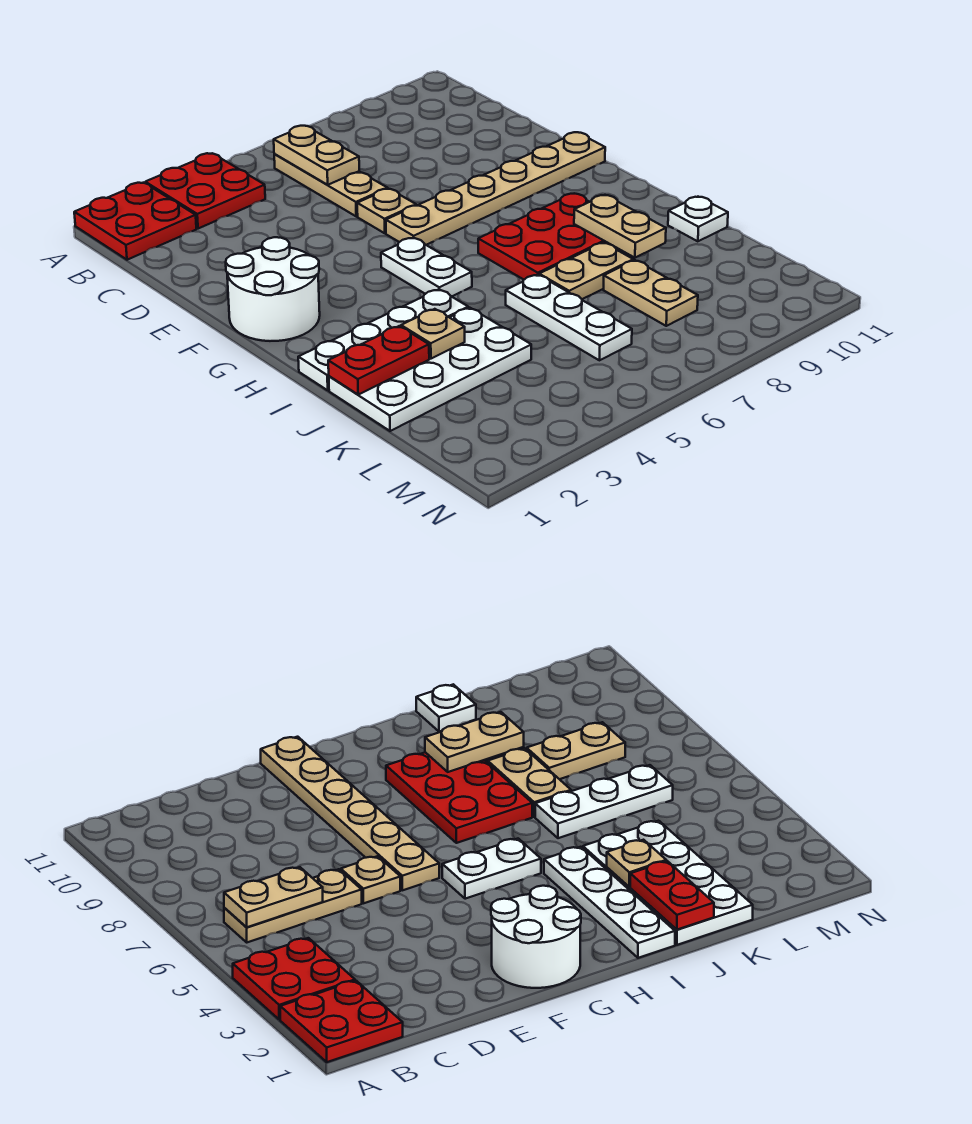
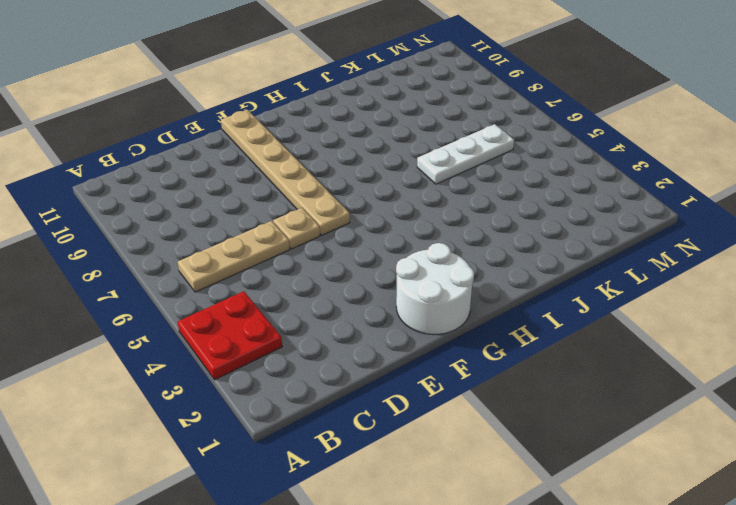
none -> red plate A1:B2 level 1
none -> white plate G5:H5 level 1
none -> red plate H7:I9 level 1

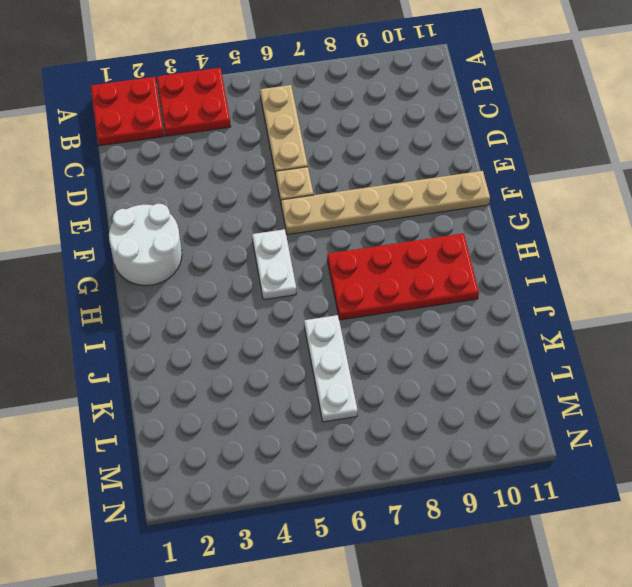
red plate H7:I10 level 1 -> red plate H7:I9 level 1
none -> white plate I1:I4 level 1
none -> white plate J1:K4 level 1
none -> tan plate J7:J8 level 1

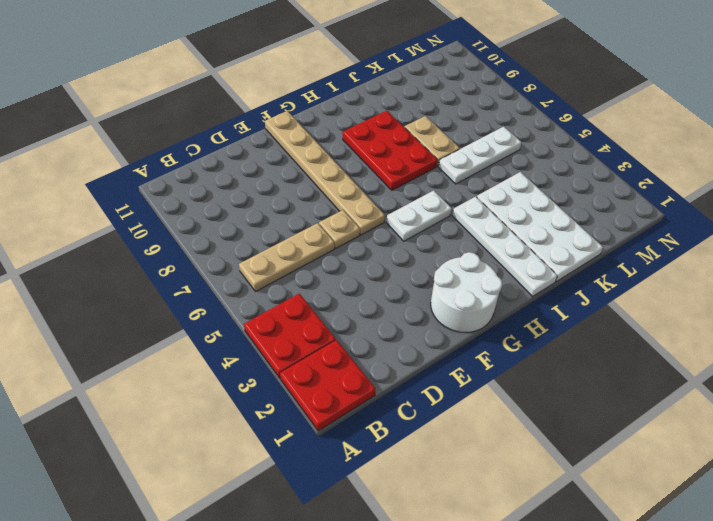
none -> white plate J11 level 1
none -> tan plate K8:L8 level 1
none -> tan plate B6:C6 level 2

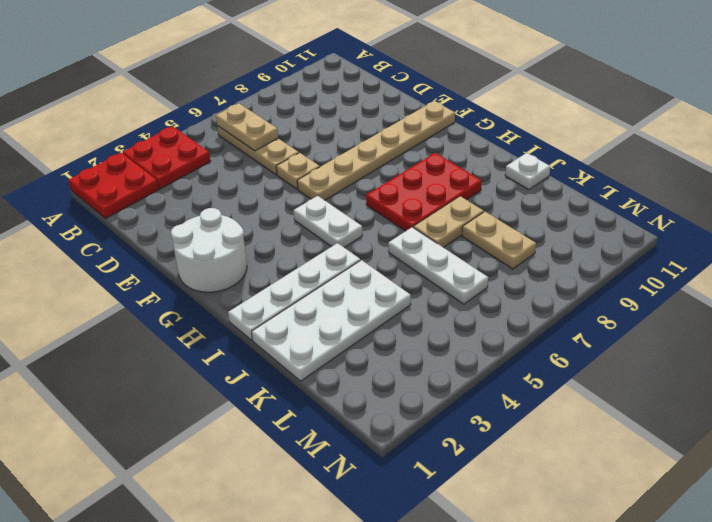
none -> tan plate I9:J9 level 2
none -> red plate J1:J2 level 2
none -> tan plate J3 level 2

